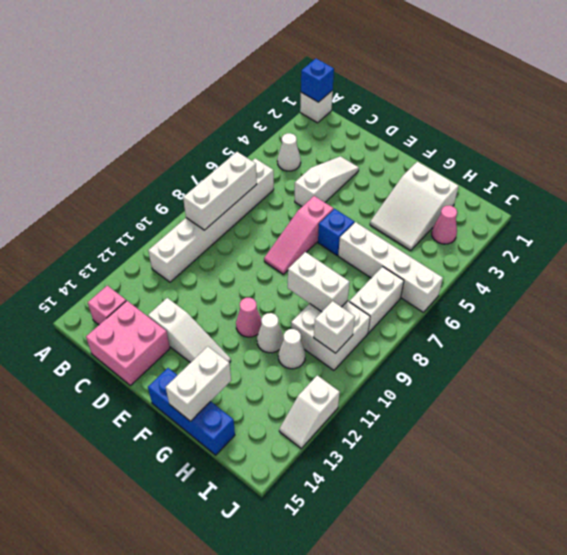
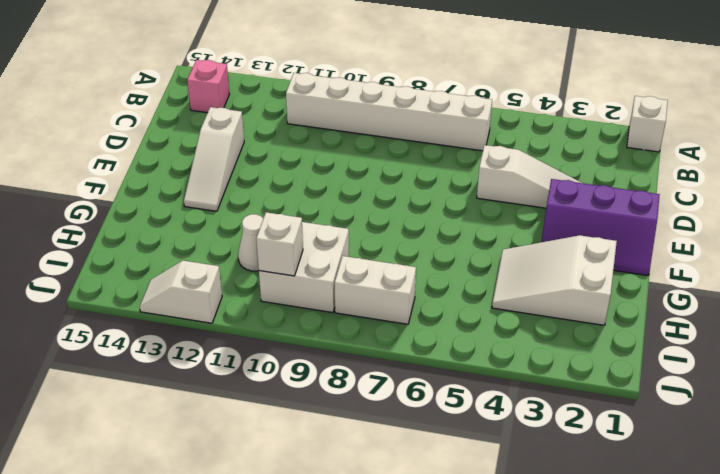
purple slope E1:F3 level 1 top E -> none
none -> white cone B4 level 1
none -> pink brick C14:D15 level 1
none -> pink slope E6:E8 level 1 top 6

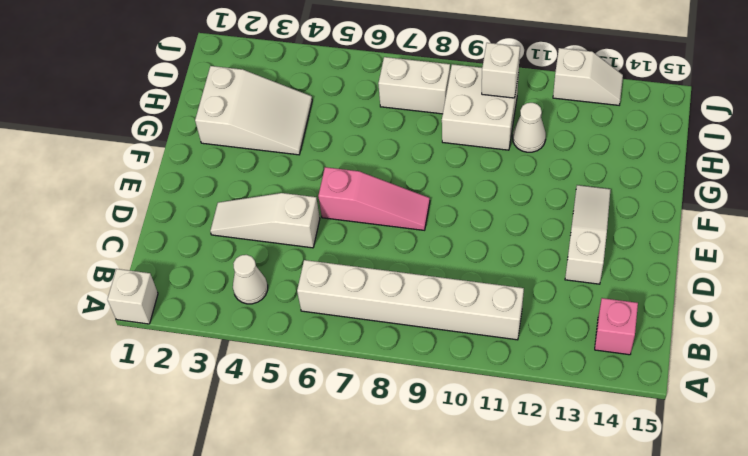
none -> pink brick C14:D15 level 1
none -> blue brick F6 level 1
none -> pink cone F11 level 1

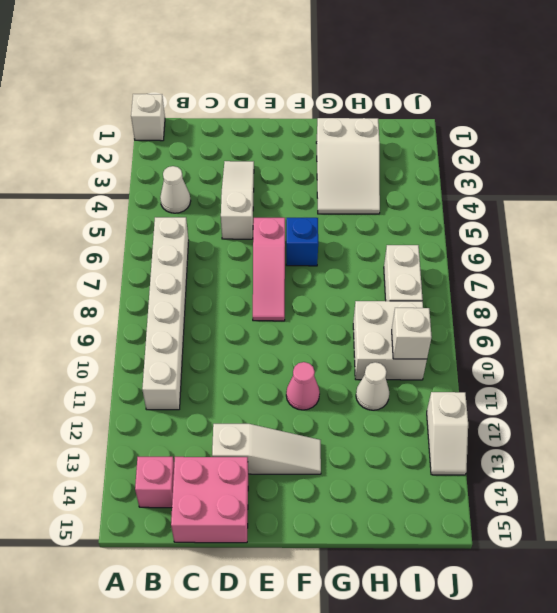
none -> blue brick F15:H15 level 1
none -> white brick G6:J6 level 1
none -> white cone G11 level 1

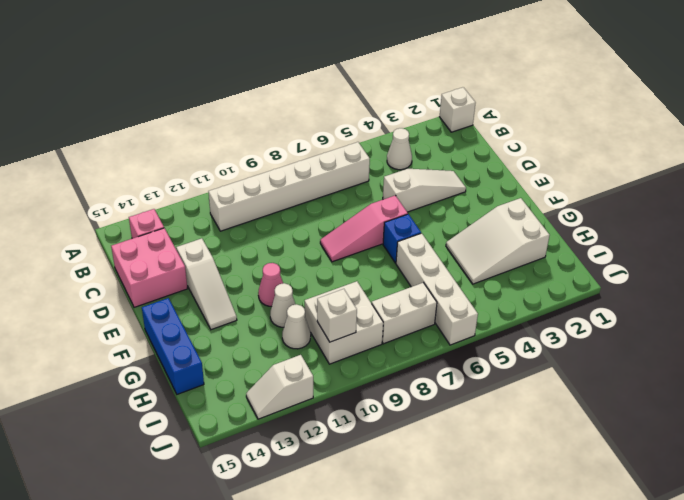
none -> pink cone I3 level 1
none -> blue brick A1 level 2
none -> white brick B7:B9 level 2

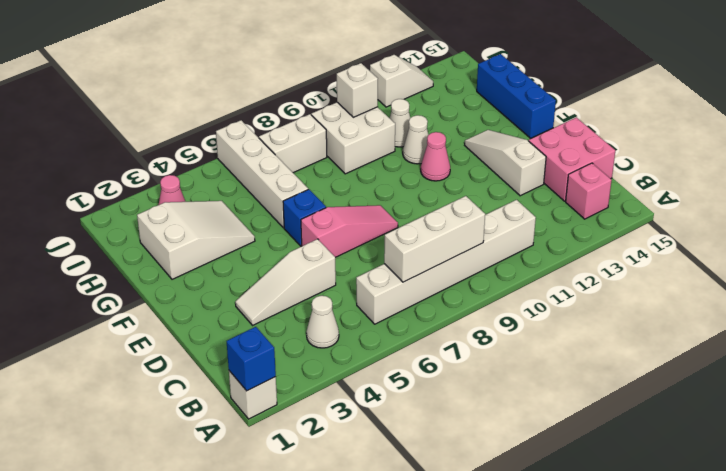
none -> white brick G9:H9 level 2
none -> white brick G14:G15 level 2

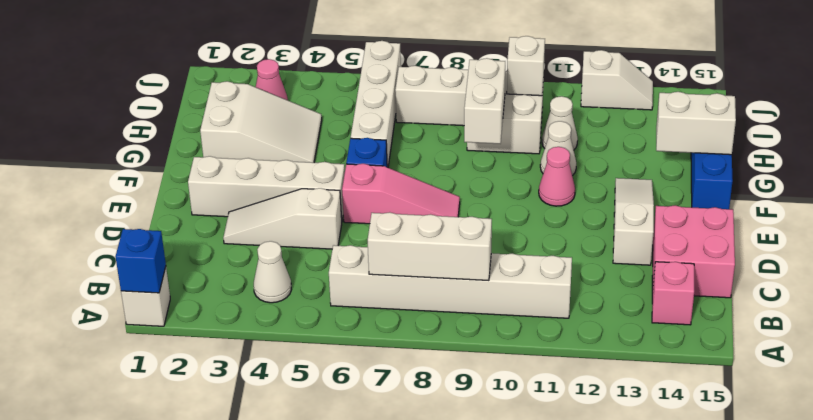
white brick E2:E5 level 1 -> none

